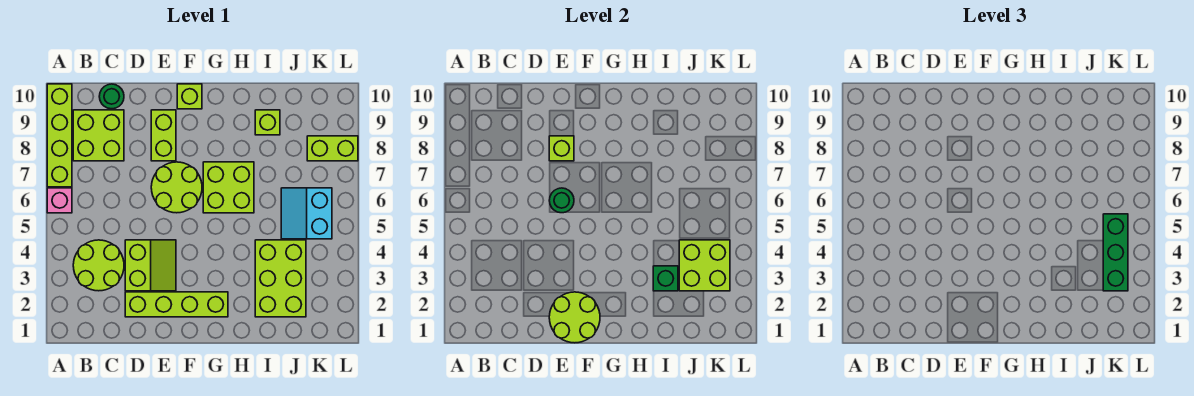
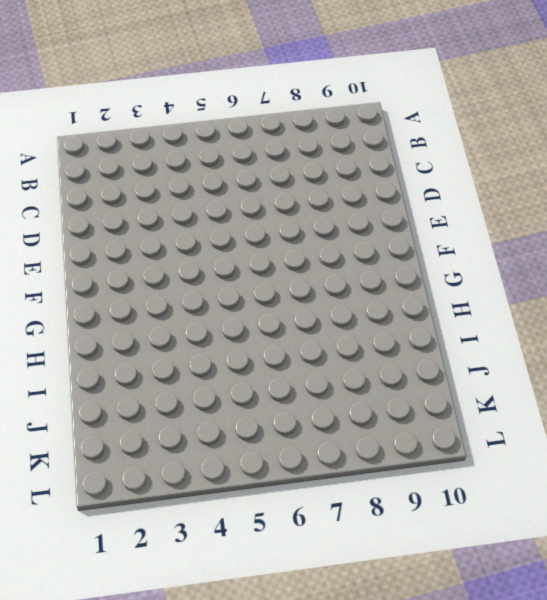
none -> pink brick A6 level 1
none -> lime brick A7:A10 level 1
none -> lime round brick B3:C4 level 1

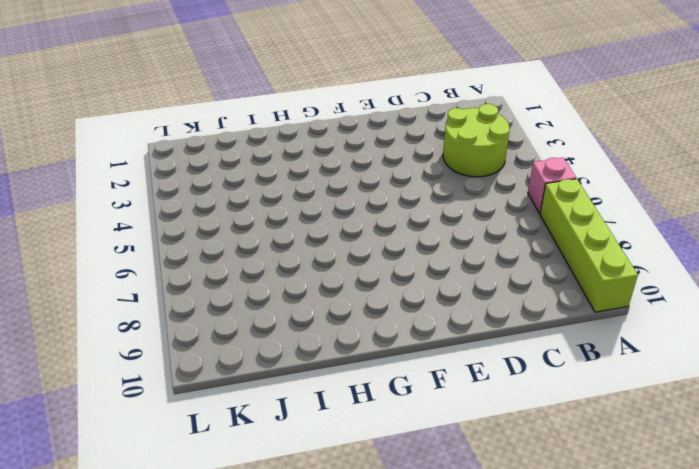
none -> lime brick B8:C9 level 1
none -> green round brick C10 level 1
none -> lime brick D2:G2 level 1

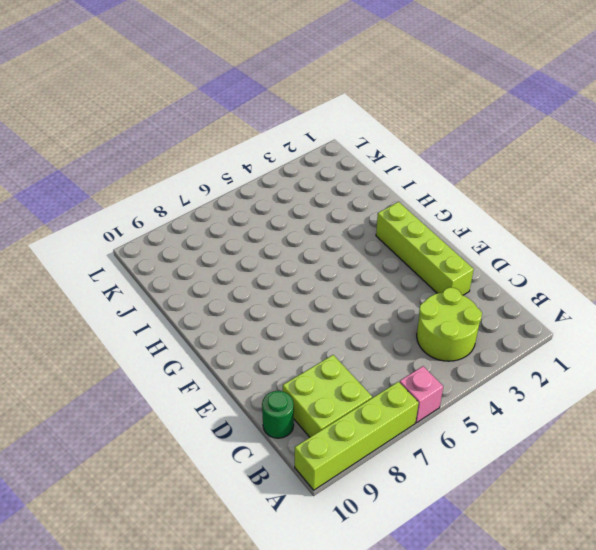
none -> lime slope D3:E4 level 1 top D
none -> lime round brick E6:F7 level 1
none -> lime brick E8:E9 level 1

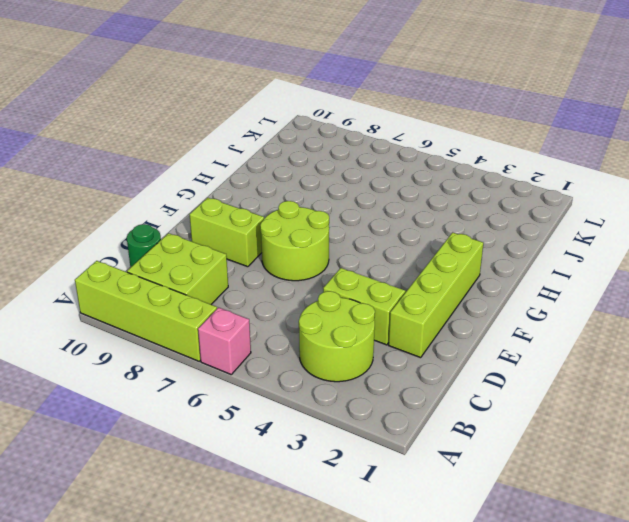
none -> lime brick F10 level 1
none -> lime brick G6:H7 level 1
none -> lime brick I2:J4 level 1

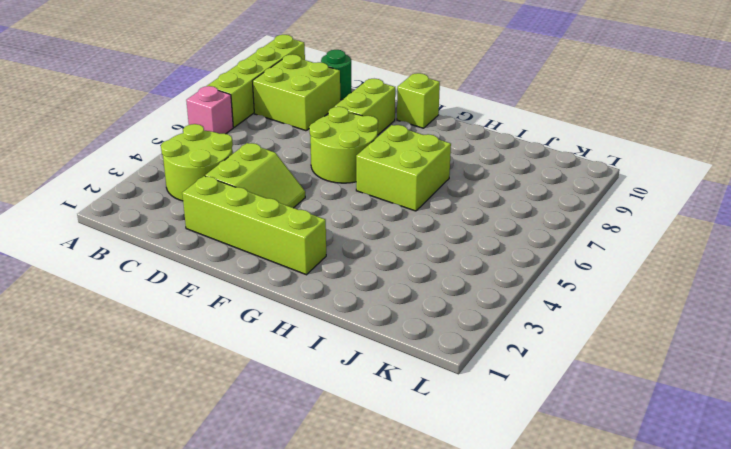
none -> lime brick I2:J4 level 1
none -> lime brick I9 level 1
none -> cyan slope J5:K6 level 1 top K

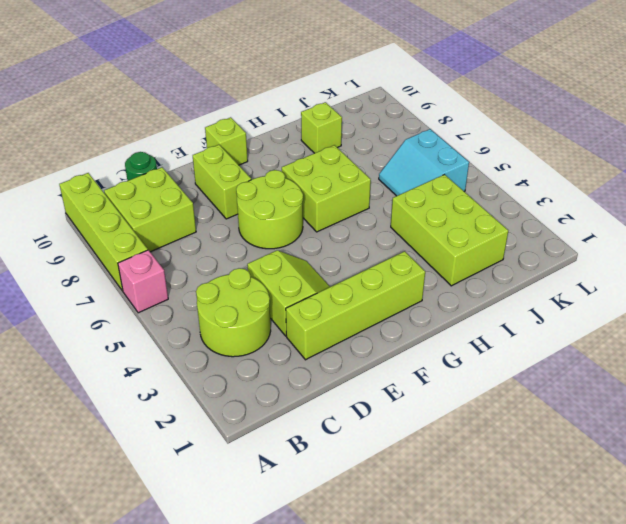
none -> lime brick K8:L8 level 1
none -> lime round brick E1:F2 level 2
none -> green round brick E6 level 2

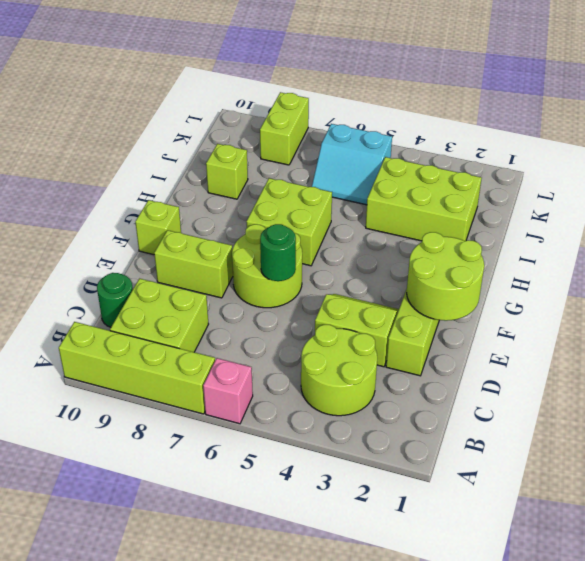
none -> lime brick E8 level 2
none -> green brick I3 level 2
none -> lime brick J3:K4 level 2

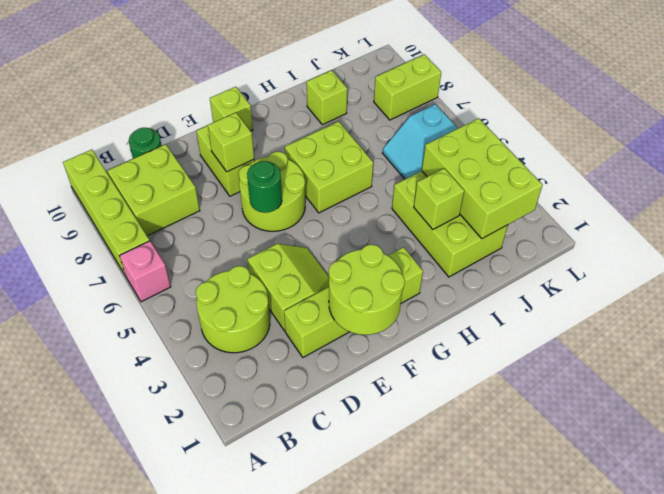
lime brick I3 level 2 -> green brick I3 level 2
lime brick J2:K4 level 2 -> lime brick J3:K4 level 2
none -> green brick K3:K5 level 3

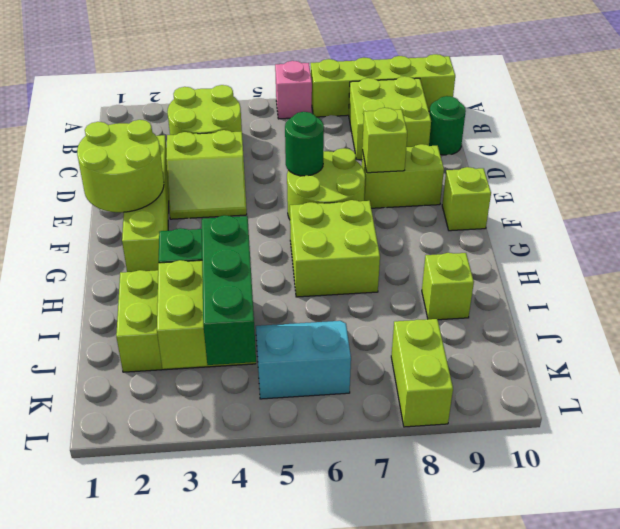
green brick J4:L4 level 3 -> green brick K3:K5 level 3

